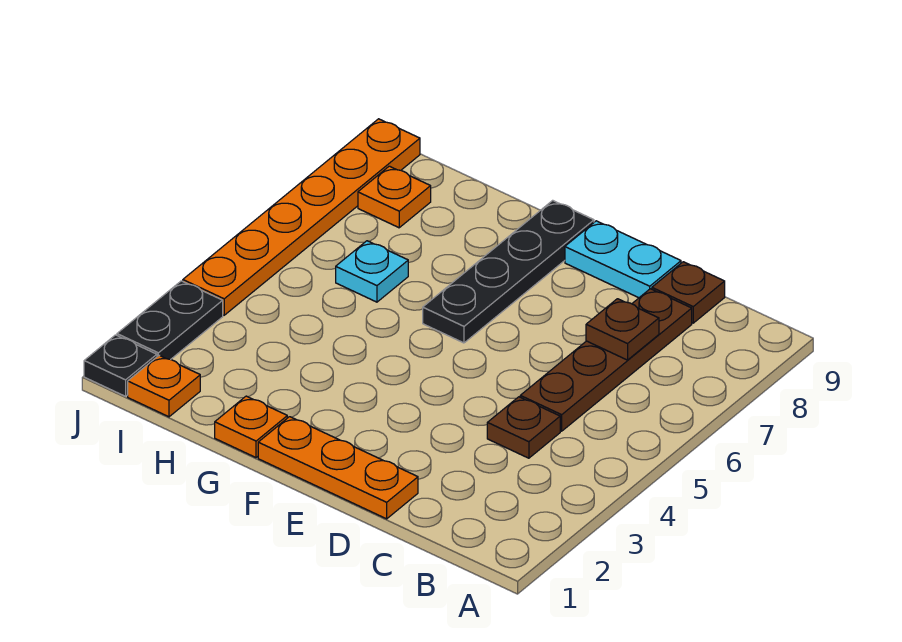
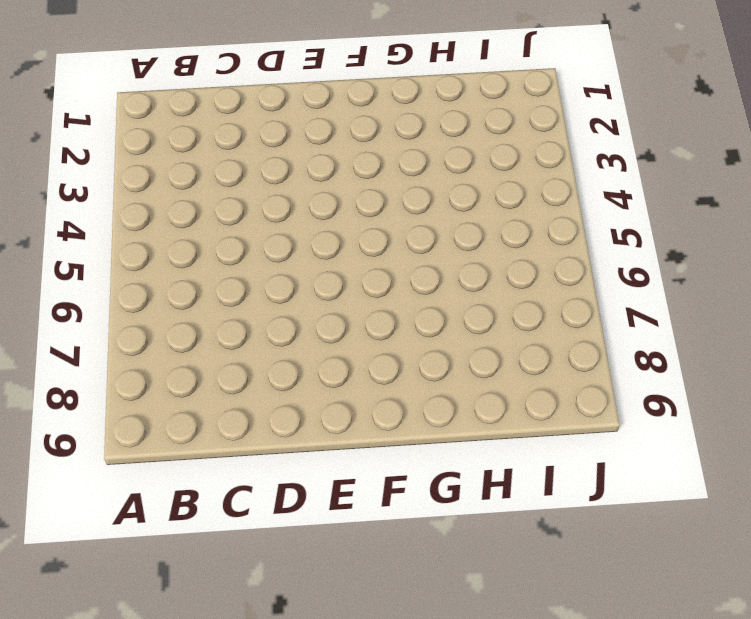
none -> brown plate C4 level 1
none -> brown plate C5:C8 level 1
none -> brown plate C9 level 1

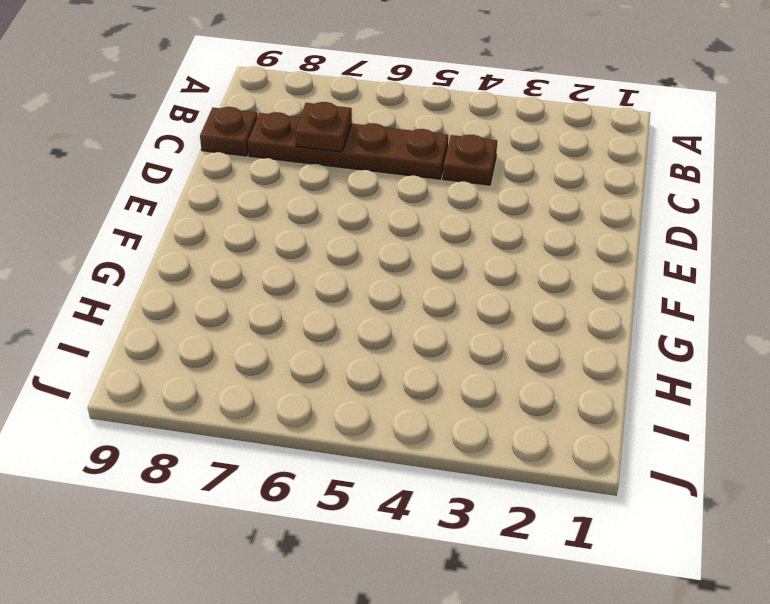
none -> orange plate D1:F1 level 1
none -> cyan plate D9:E9 level 1
none -> black plate F6:F9 level 1

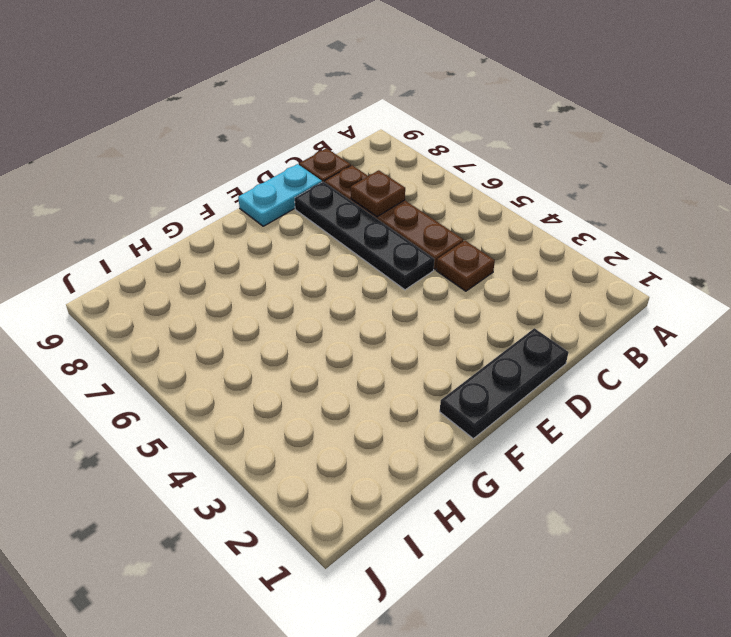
black plate D1:F1 level 1 -> orange plate D1:F1 level 1
black plate D5:D8 level 1 -> black plate F6:F9 level 1
none -> orange plate G1 level 1
none -> cyan plate H6 level 1
none -> orange plate I1 level 1

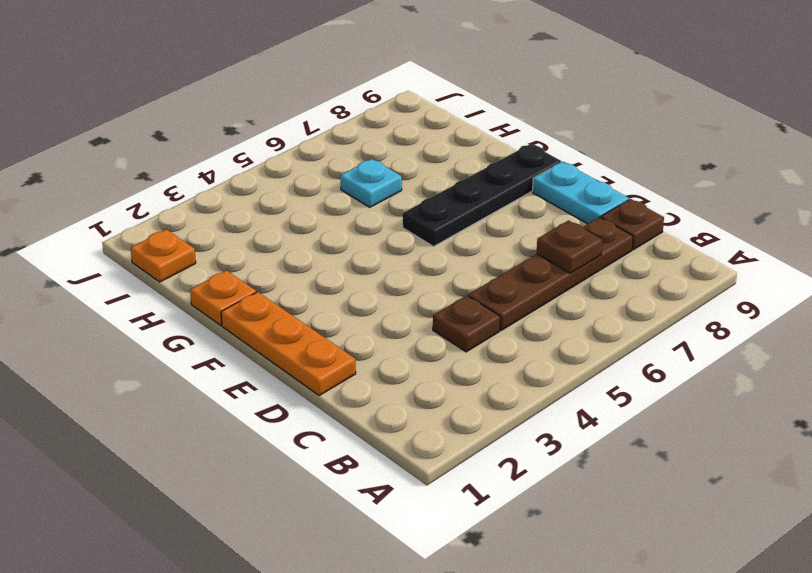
none -> orange plate I8 level 1
none -> black plate J1 level 1
none -> black plate J2:J3 level 1

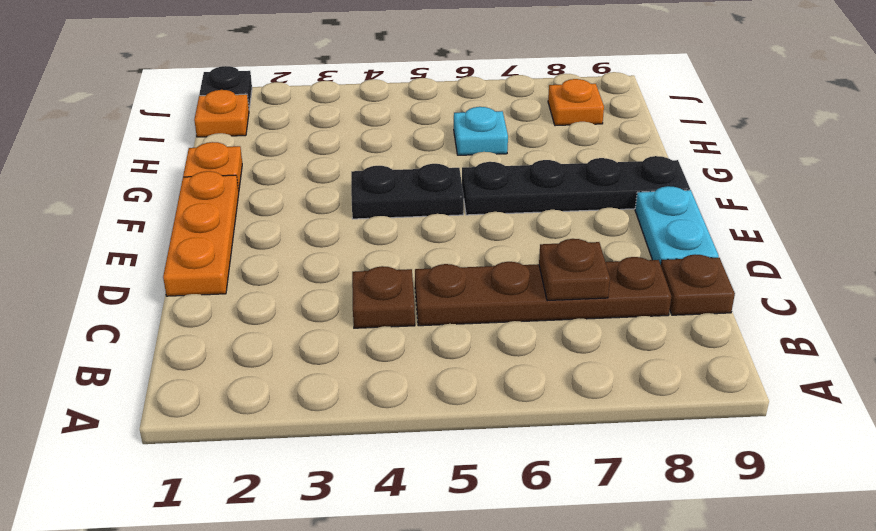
black plate F4:F5 level 1 -> black plate J2:J3 level 1
none -> orange plate J4:J9 level 1

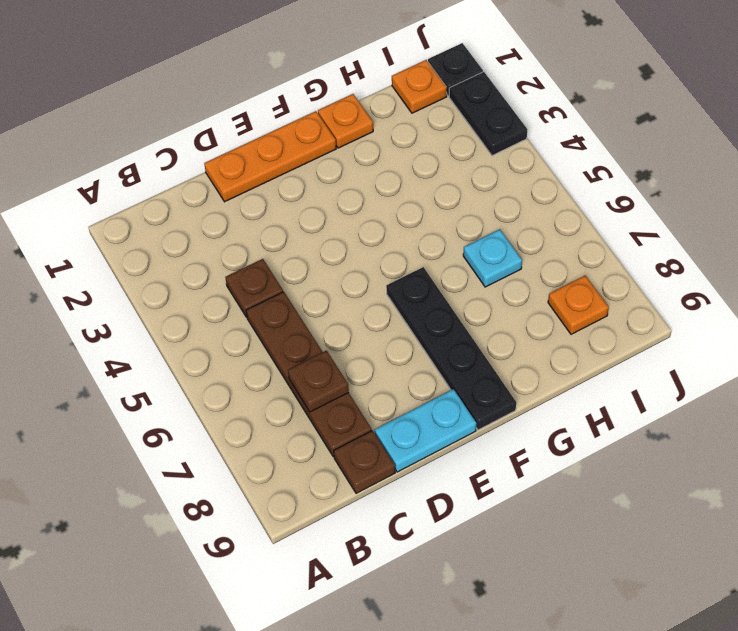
none -> orange plate J4:J9 level 1

